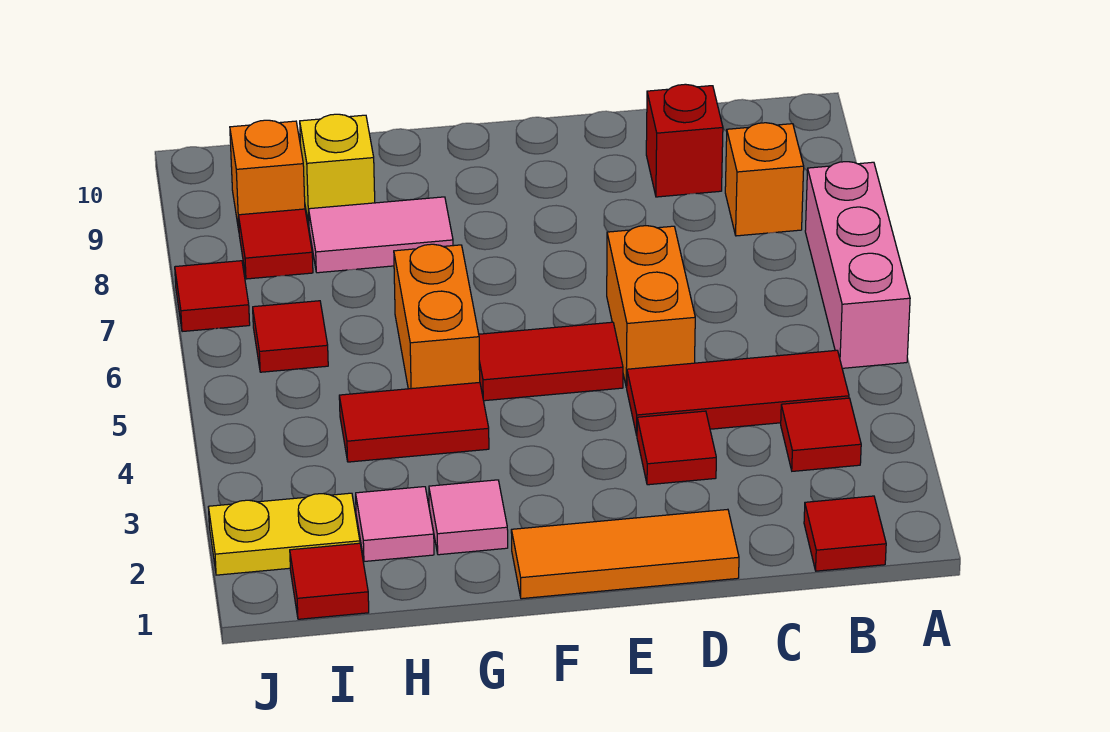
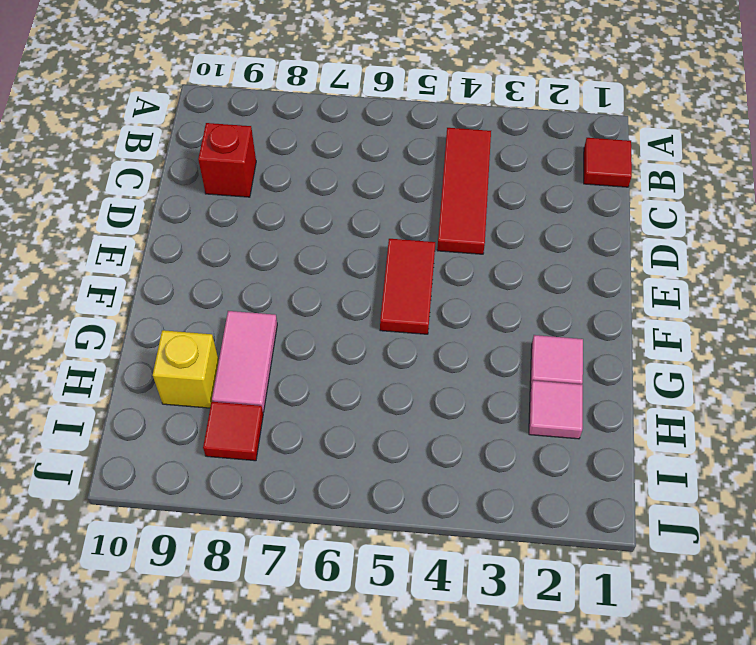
none -> pink brick A5:A7 level 1
none -> red tile B3 level 1
none -> orange brick B8 level 1

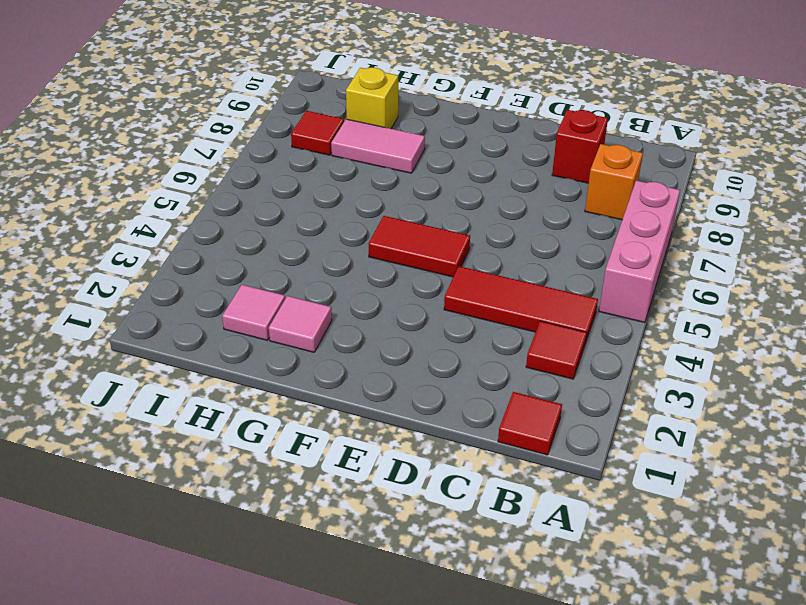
none -> orange tile D1:F1 level 1
none -> red tile D3 level 1
none -> orange brick D5:D6 level 1

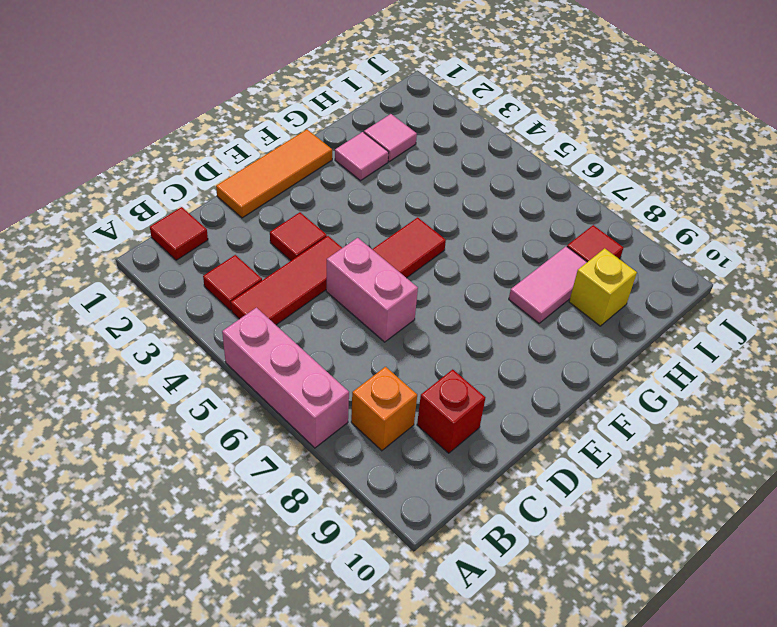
pink brick D5:D6 level 1 -> orange brick D5:D6 level 1
none -> red tile G4:H4 level 1
none -> orange brick G5:G6 level 1
none -> red tile I1 level 1

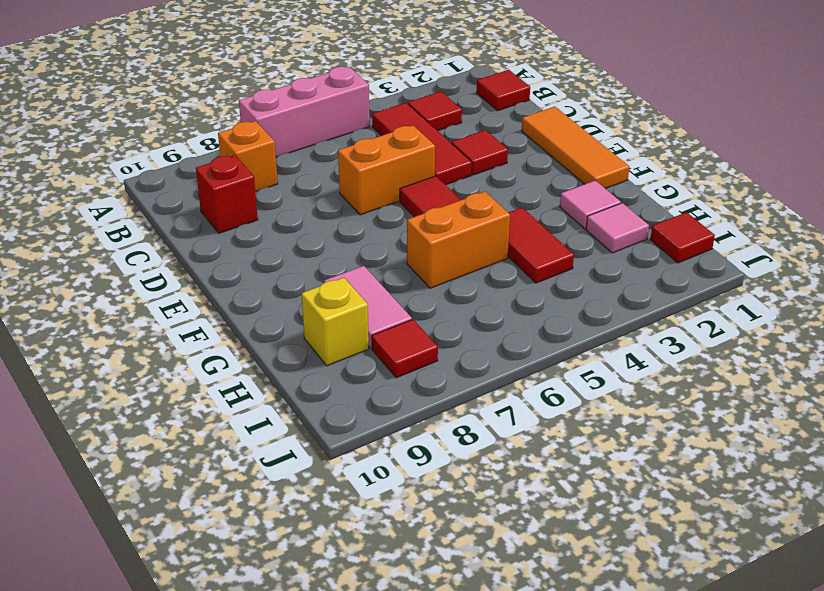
none -> yellow plate I2:J2 level 1
none -> red tile I6 level 1
none -> orange brick I9 level 1

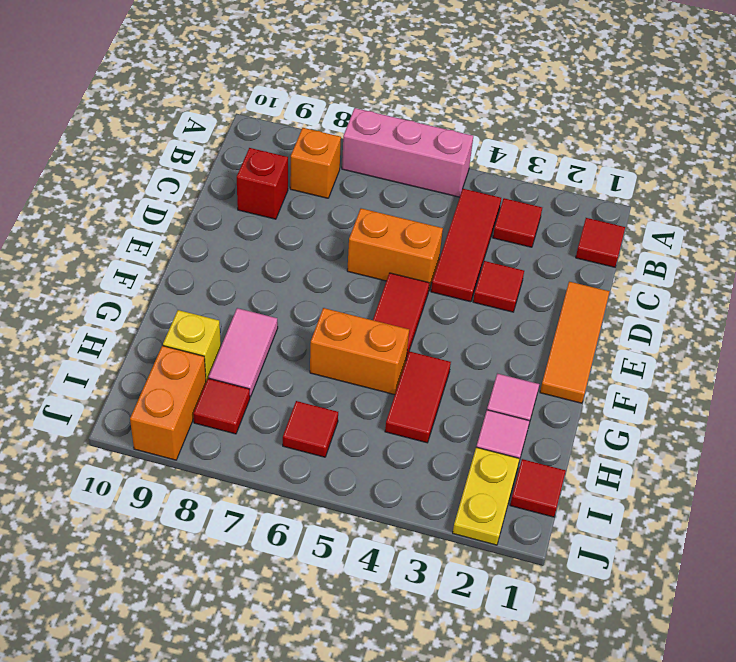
orange brick I9:J9 level 1 -> orange brick I9 level 1
none -> red tile J7 level 1

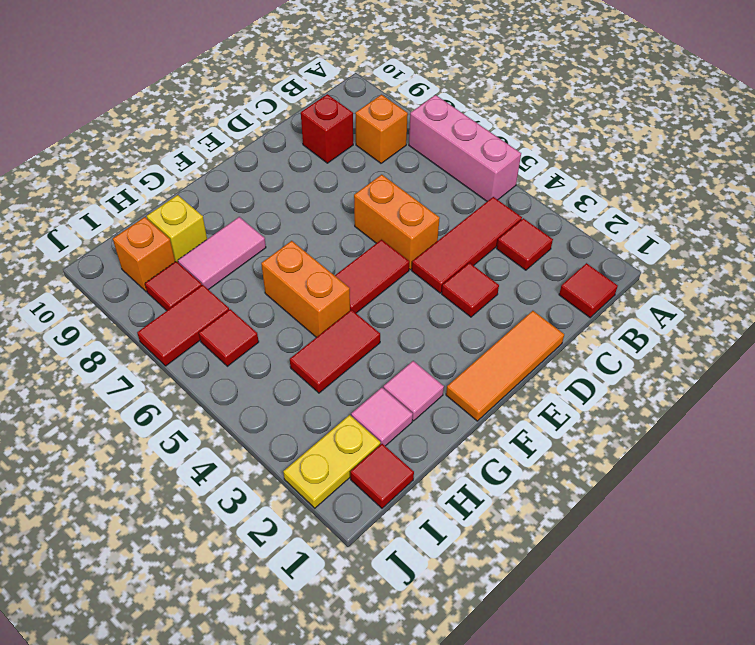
red tile I7:J7 level 1 -> red tile J7 level 1

